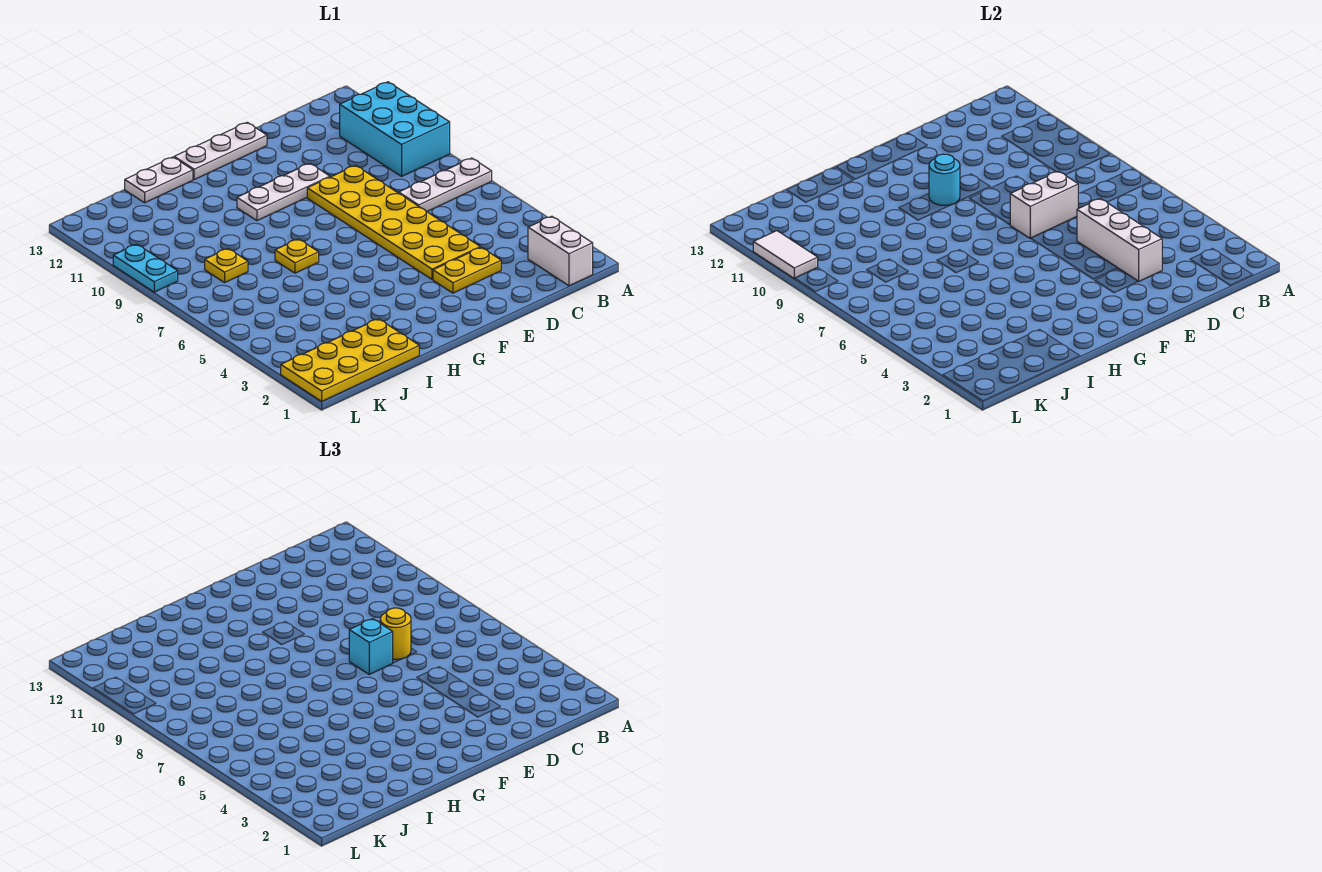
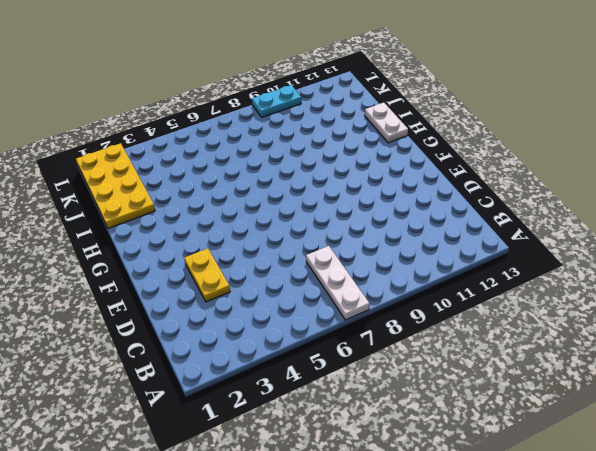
none -> cyan brick A9:B11 level 1
none -> white brick B1:B2 level 1
none -> yellow plate D4:E9 level 1

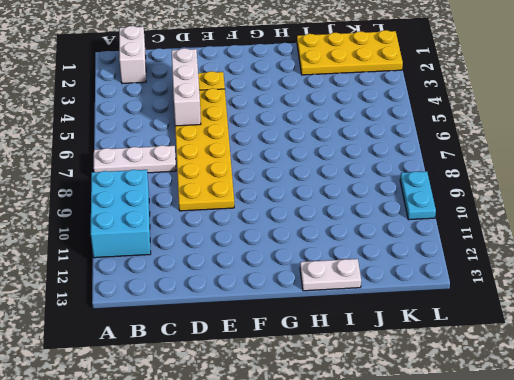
none -> white plate E10:G10 level 1
none -> white plate E13:G13 level 1
none -> yellow plate H7 level 1

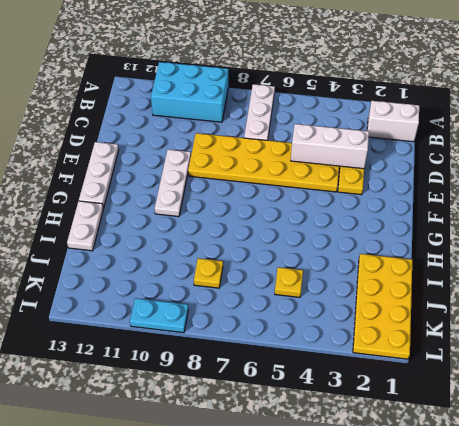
yellow plate J5 level 1 -> yellow plate H7 level 1
none -> white brick D7:E7 level 2
none -> cyan round brick F10 level 2
none -> white tile L10:L11 level 2

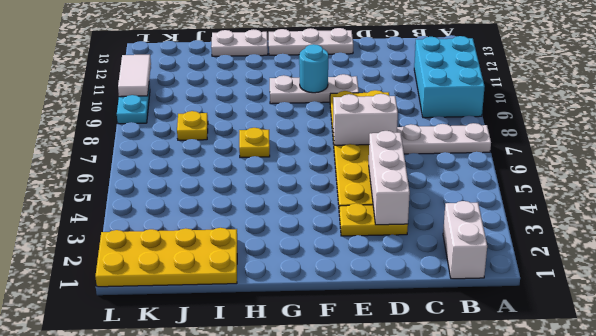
none -> yellow round brick D7 level 3
none -> cyan brick E7 level 3

